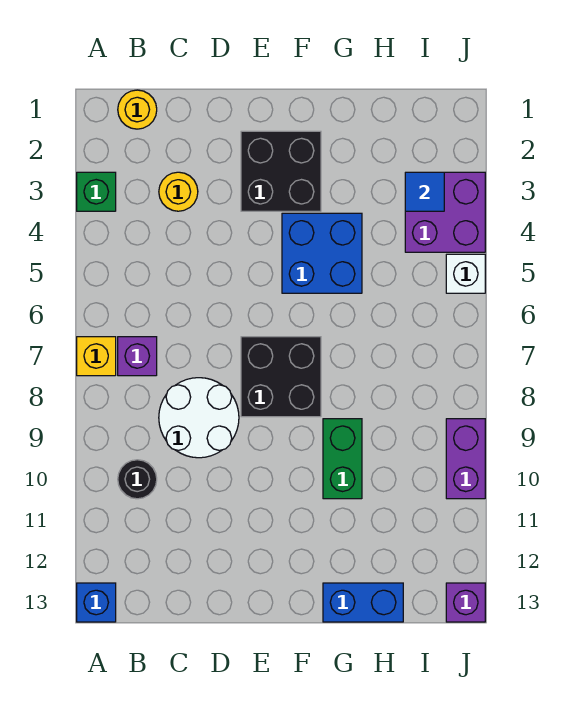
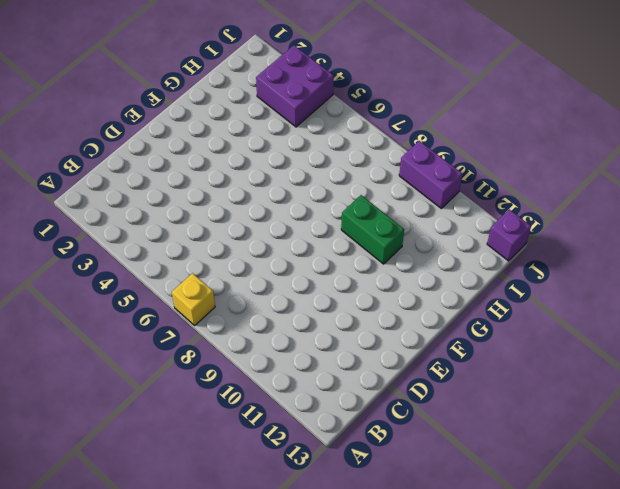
none -> green brick A3 level 1
none -> blue brick A13 level 1
none -> yellow round brick B1 level 1

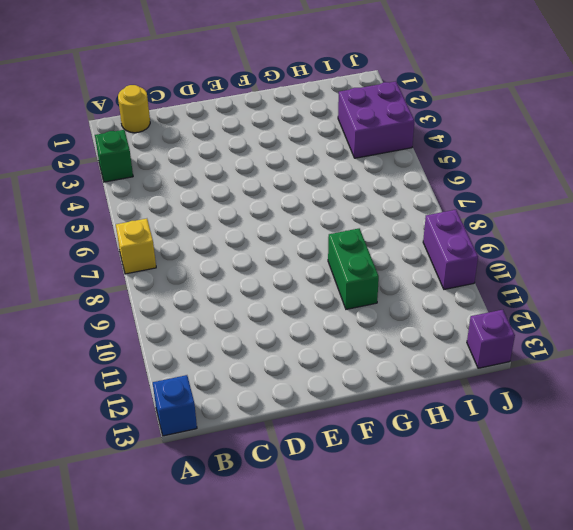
none -> purple brick B7 level 1
none -> black round brick B10 level 1
none -> yellow round brick C3 level 1

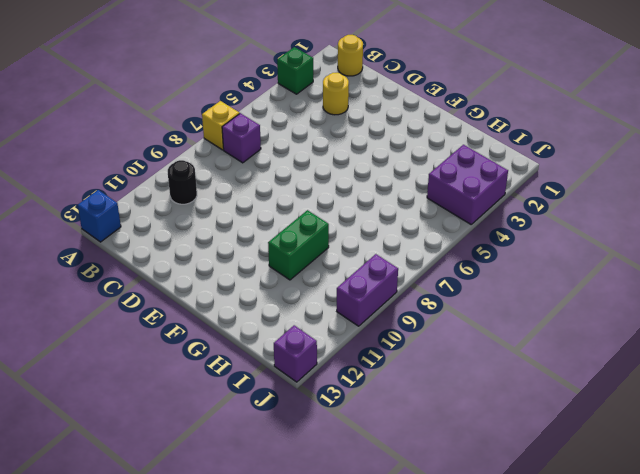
none -> white round brick C8:D9 level 1
none -> black brick E2:F3 level 1
none -> black brick E7:F8 level 1

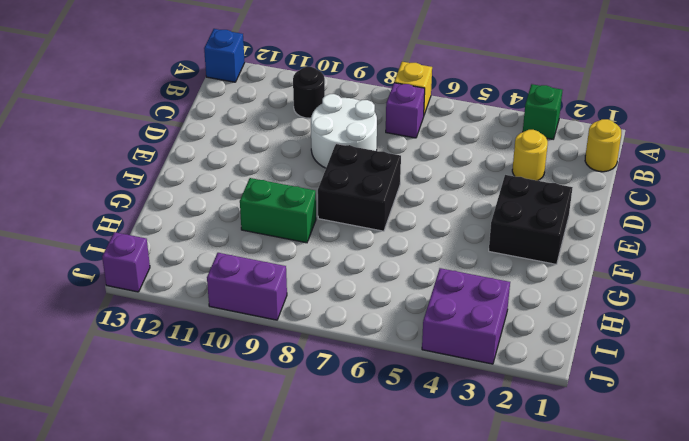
none -> blue brick F4:G5 level 1
none -> blue brick G13:H13 level 1
none -> white brick J5 level 1

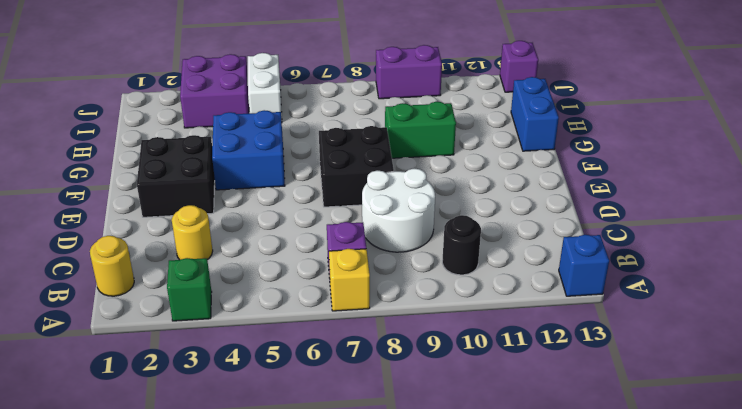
white brick I5:J5 level 1 -> white brick J5 level 1
none -> blue tile I3 level 2

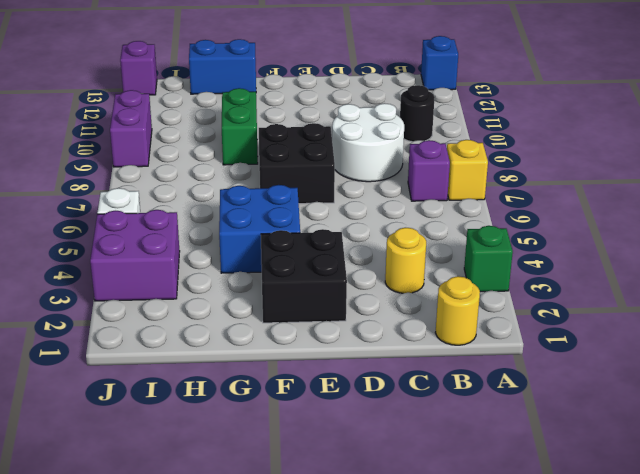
none -> blue tile I3 level 2

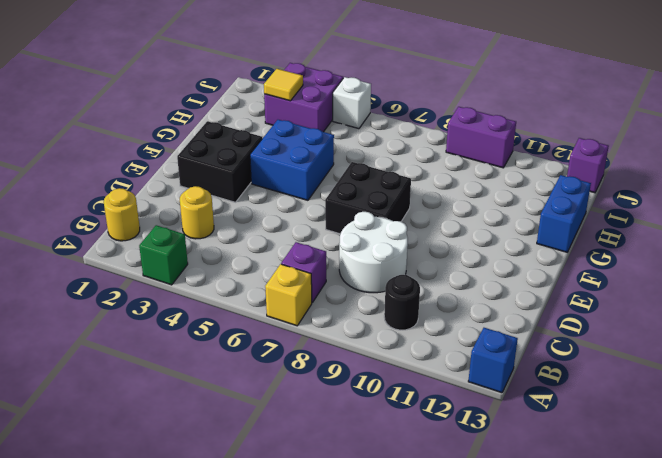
yellow tile I3 level 2 -> blue tile I3 level 2
none -> green brick G9:G10 level 1

